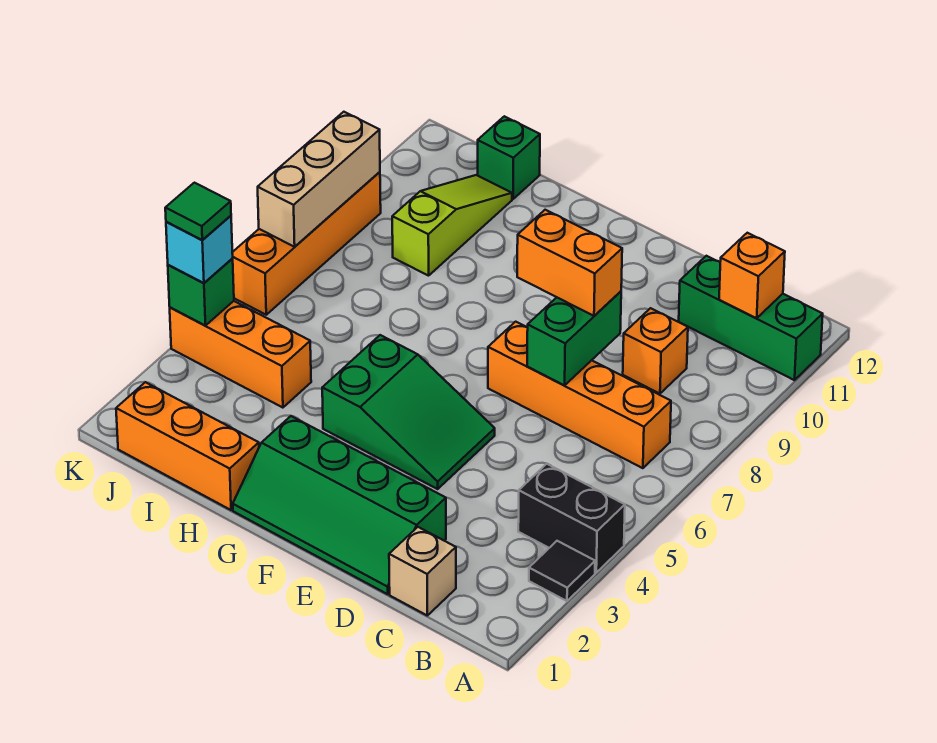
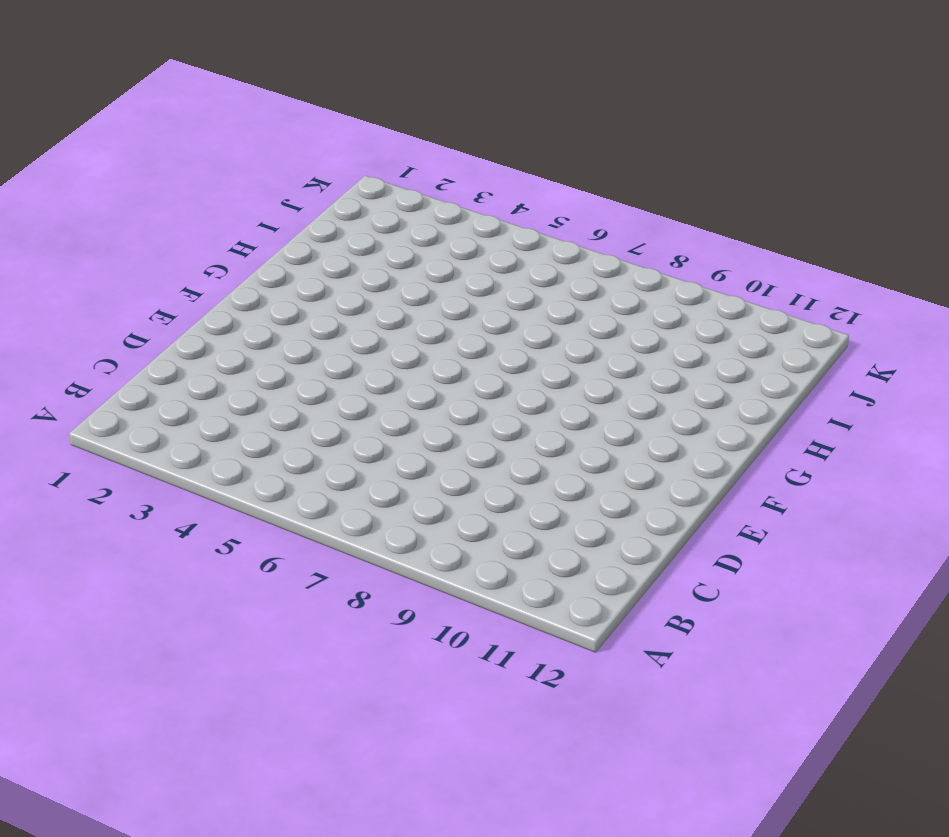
none -> black tile A3 level 1
none -> black brick A4:B4 level 1
none -> green brick A11:C11 level 1

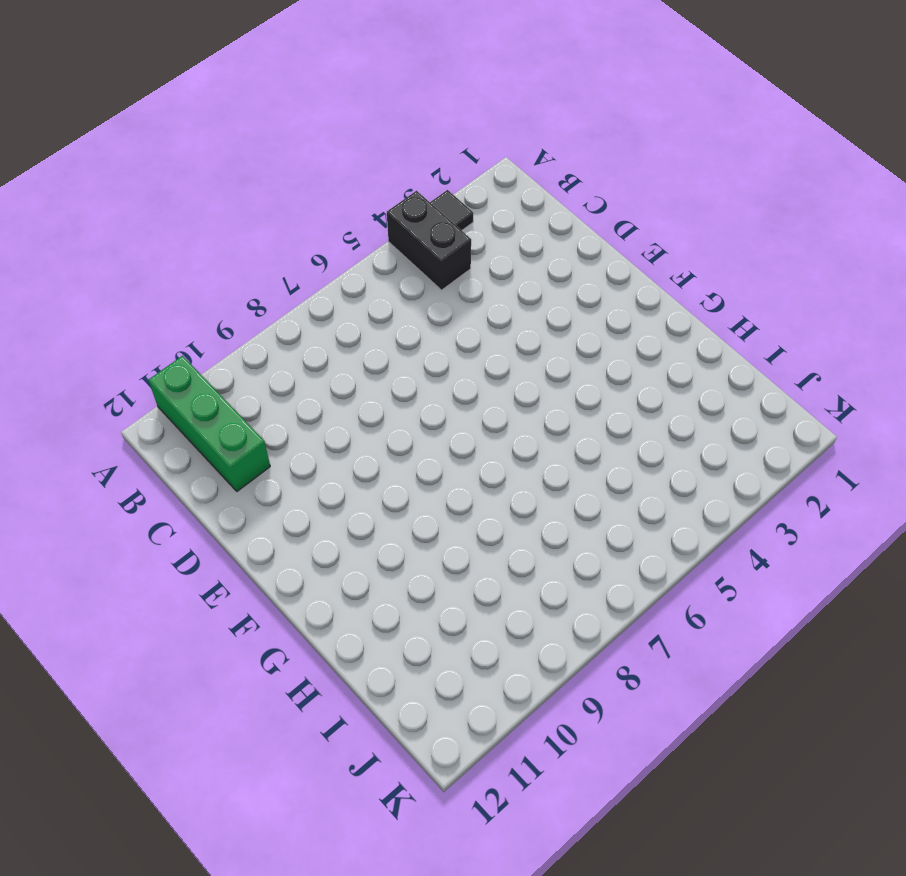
none -> orange brick B7:E7 level 1
none -> tan brick C1 level 1
none -> orange brick C9 level 1

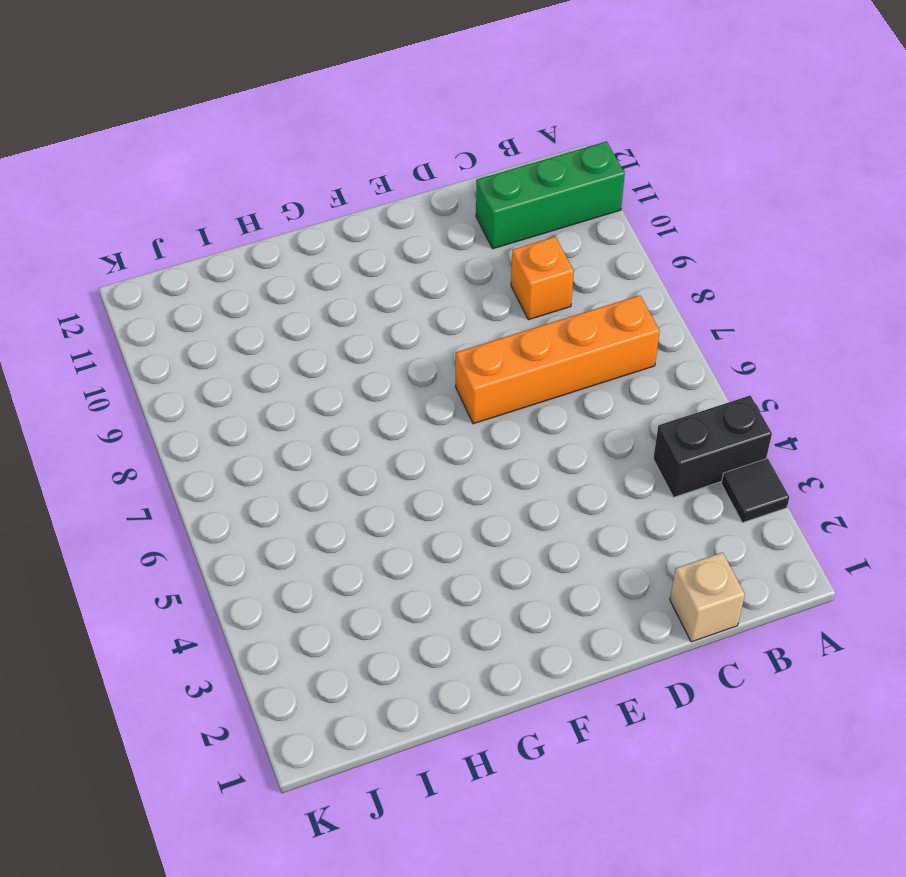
none -> green slope D1:G2 level 1 top 2
none -> green slope E4:G5 level 1 top G
none -> orange brick H1:J1 level 1

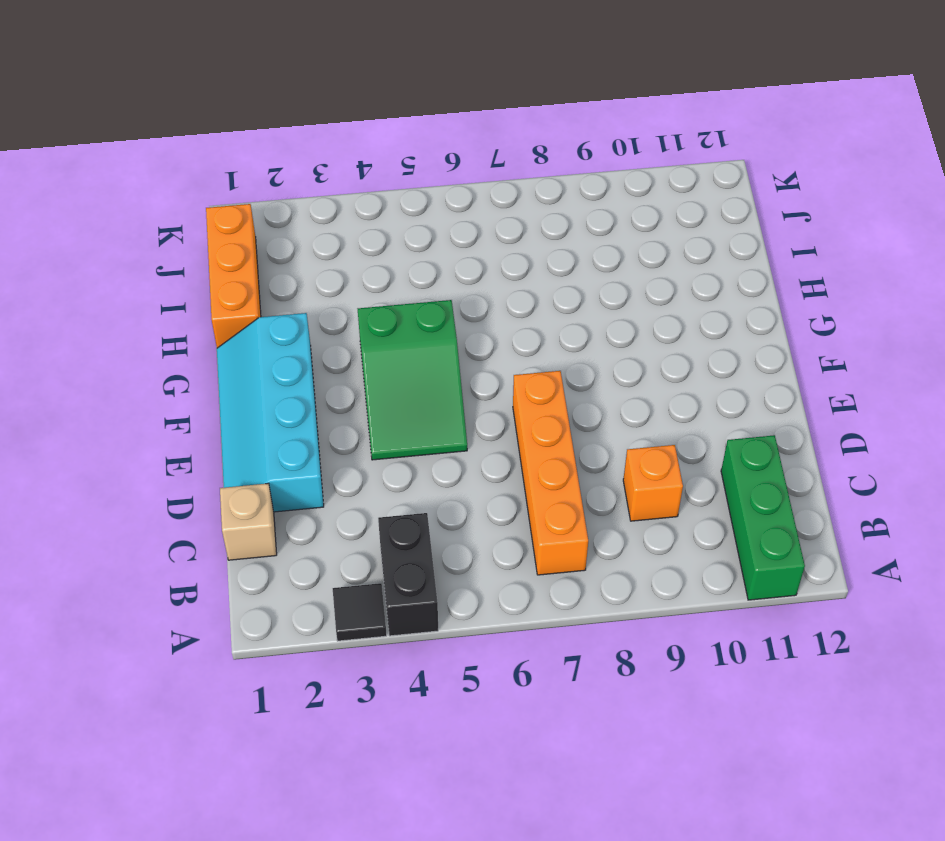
cyan slope D1:G2 level 1 top 2 -> green slope D1:G2 level 1 top 2
none -> orange brick I4:K4 level 1
none -> lime slope I9:I11 level 1 top 9
none -> green brick I12 level 1

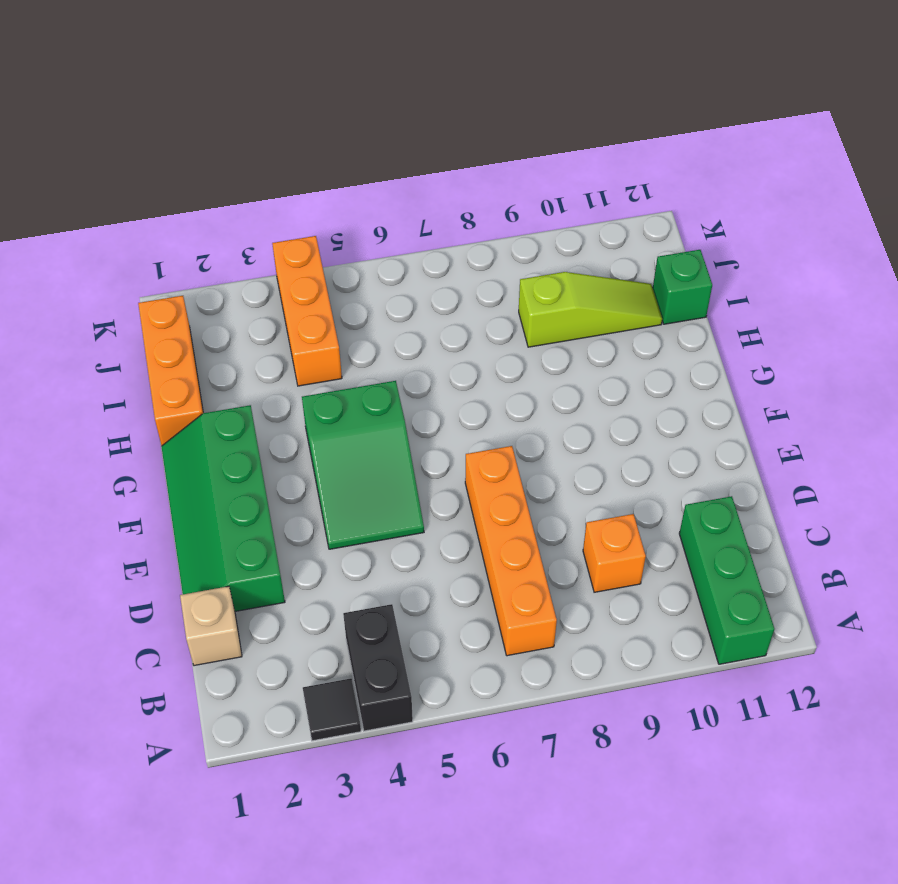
none -> orange brick K6:K9 level 1
none -> orange brick B11 level 2
none -> green brick D7:D8 level 2

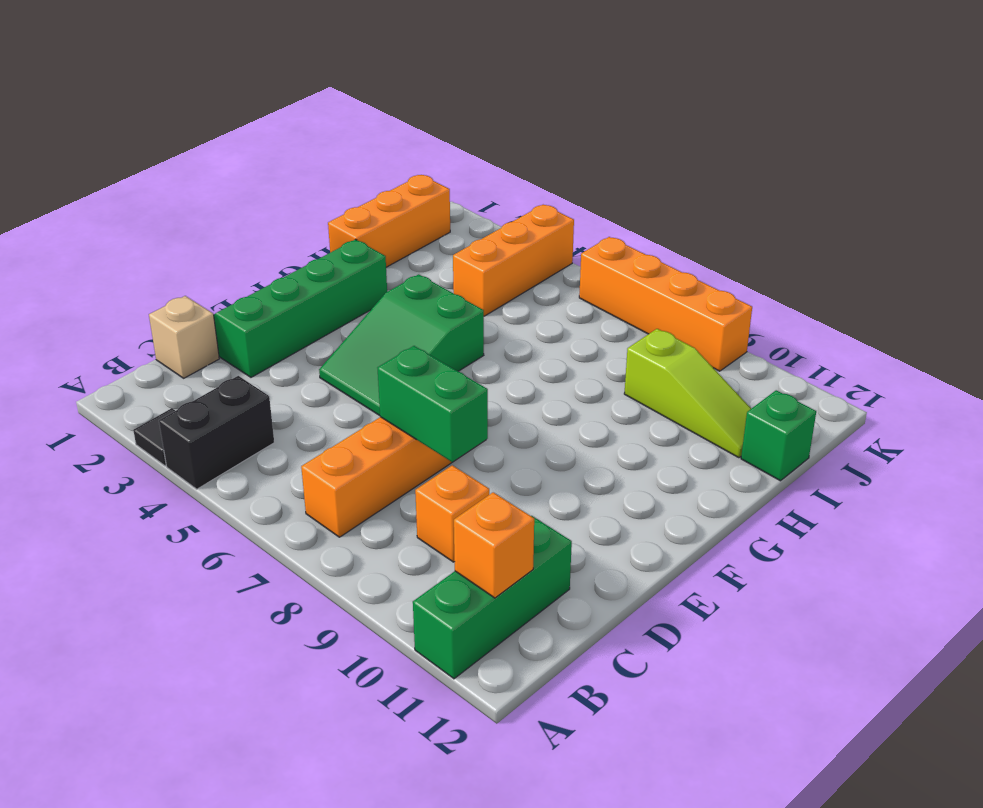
none -> green brick K4 level 2
none -> tan brick K7:K9 level 2
none -> orange brick D8:E8 level 3

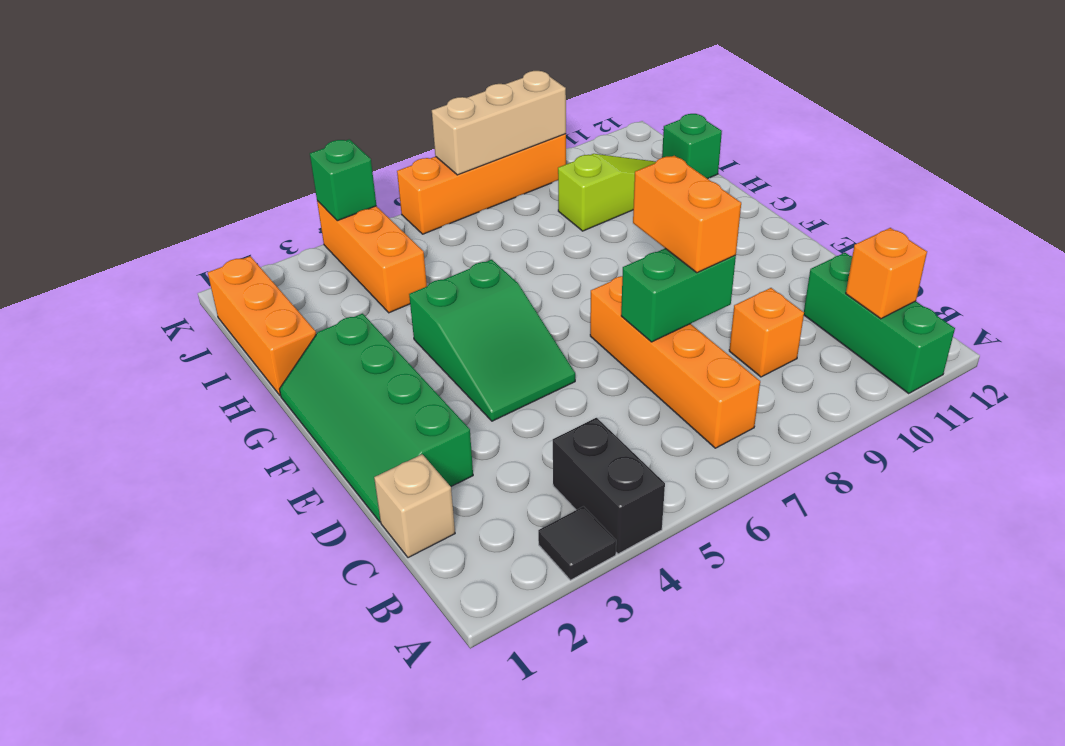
none -> cyan brick K4 level 3
none -> green tile K4 level 4

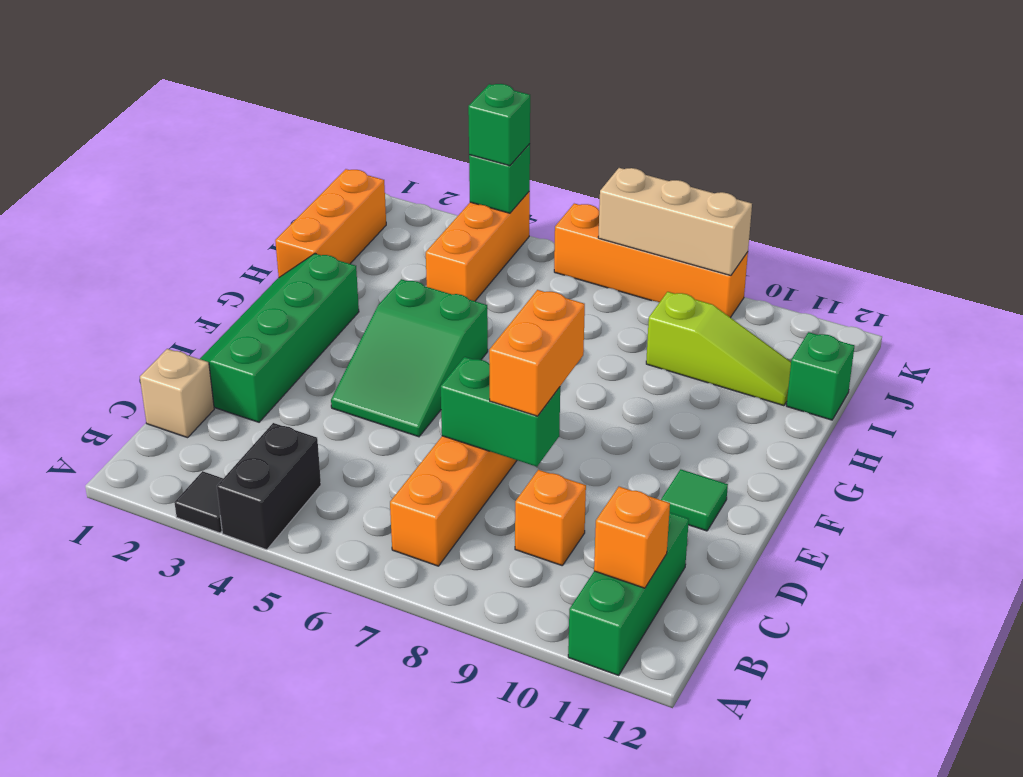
green tile E11 level 1 -> green tile K4 level 4
green brick K4 level 3 -> cyan brick K4 level 3

